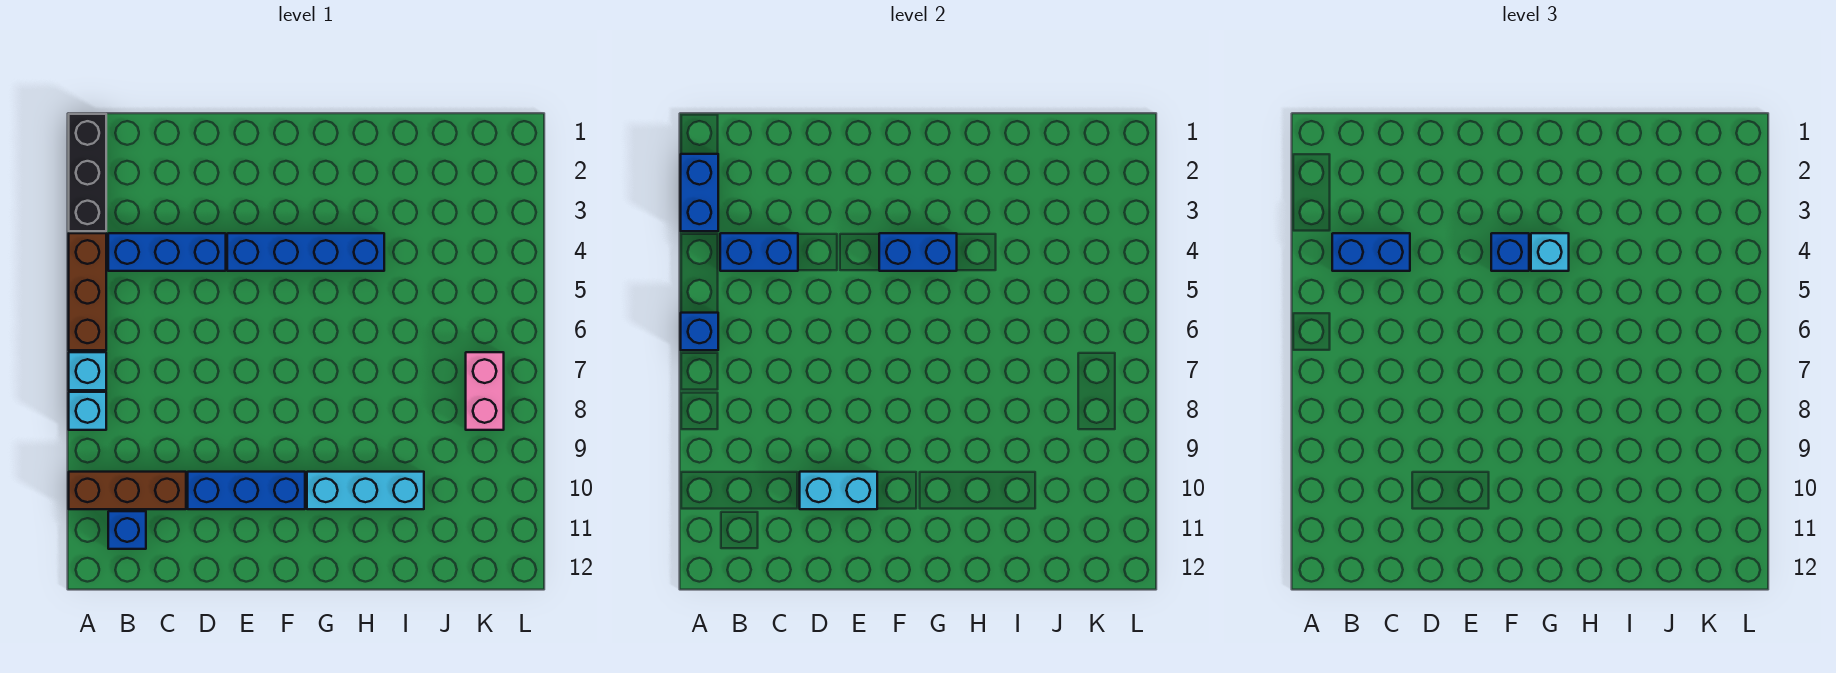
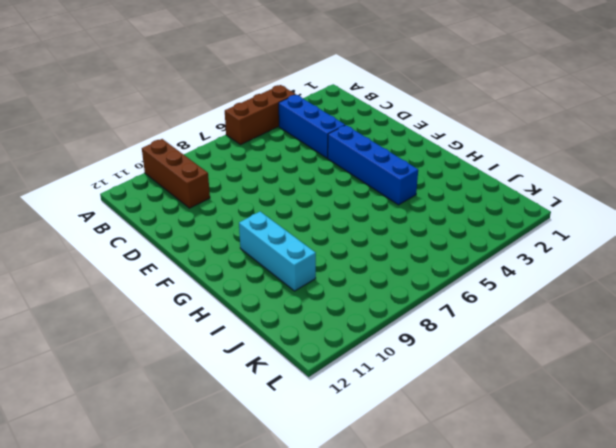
none -> black brick A1:A3 level 1
none -> cyan brick A7 level 1
none -> cyan brick A8 level 1

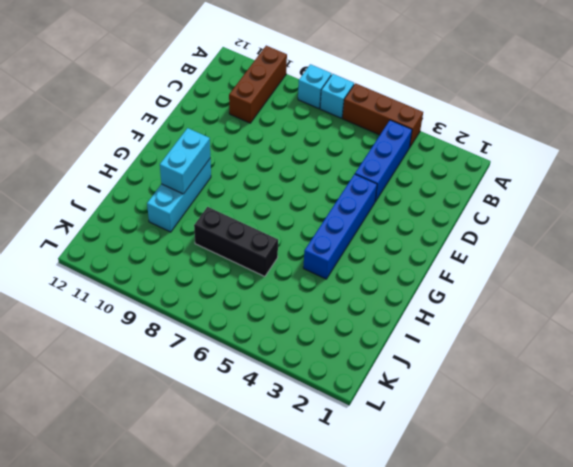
cyan brick G10:H10 level 2 -> cyan brick D10:E10 level 2
black brick I6:I8 level 1 -> black brick A1:A3 level 1
none -> blue brick B11 level 1
none -> blue brick D10:F10 level 1
none -> pink brick K7:K8 level 1

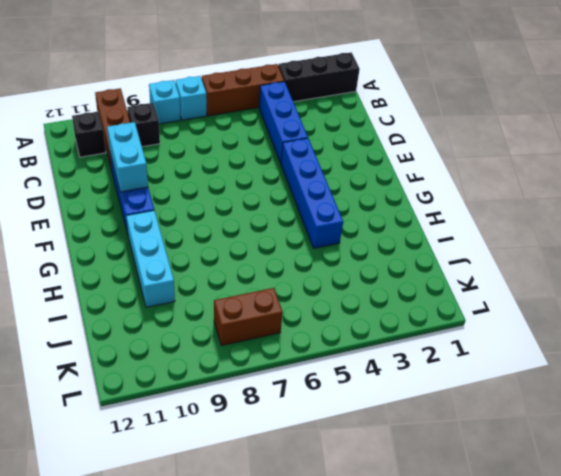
black brick B9 level 1 -> none
black brick B11 level 1 -> blue brick B11 level 1
brown brick K7:K8 level 1 -> pink brick K7:K8 level 1
none -> blue brick A2:A3 level 2
none -> blue brick A6 level 2
none -> blue brick B4:C4 level 2

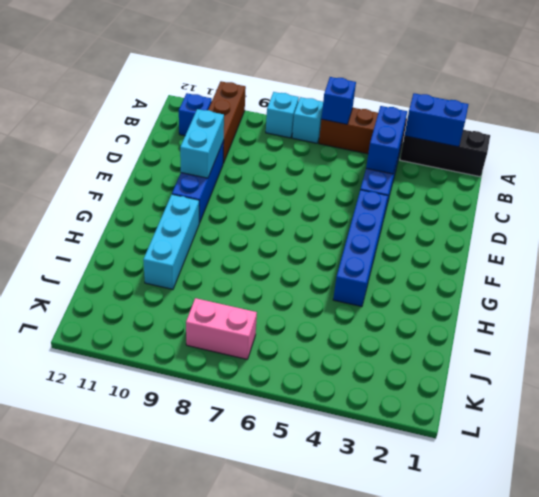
none -> blue brick F4:G4 level 2
none -> blue brick B4:C4 level 3
none -> blue brick F4 level 3

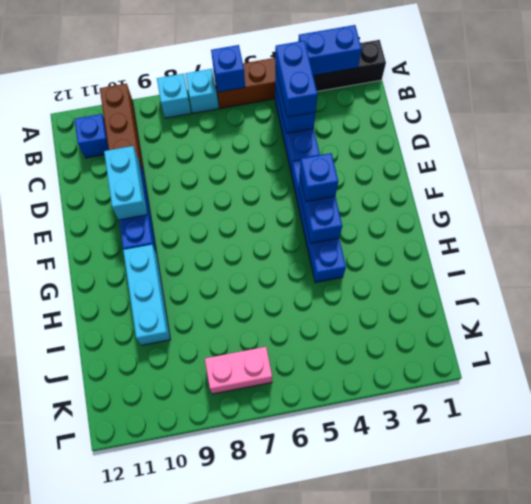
none -> cyan brick G4 level 3

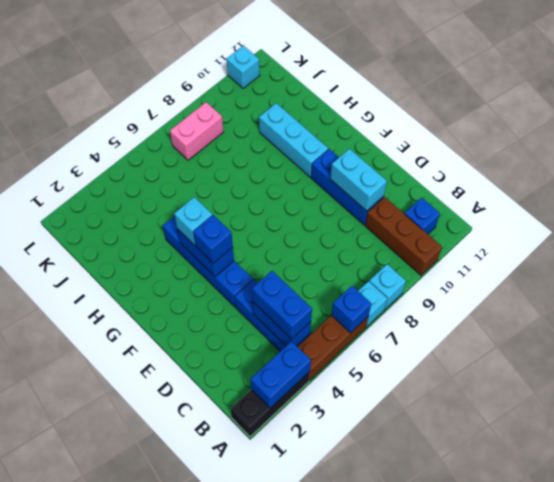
cyan brick L11 level 1 -> none

